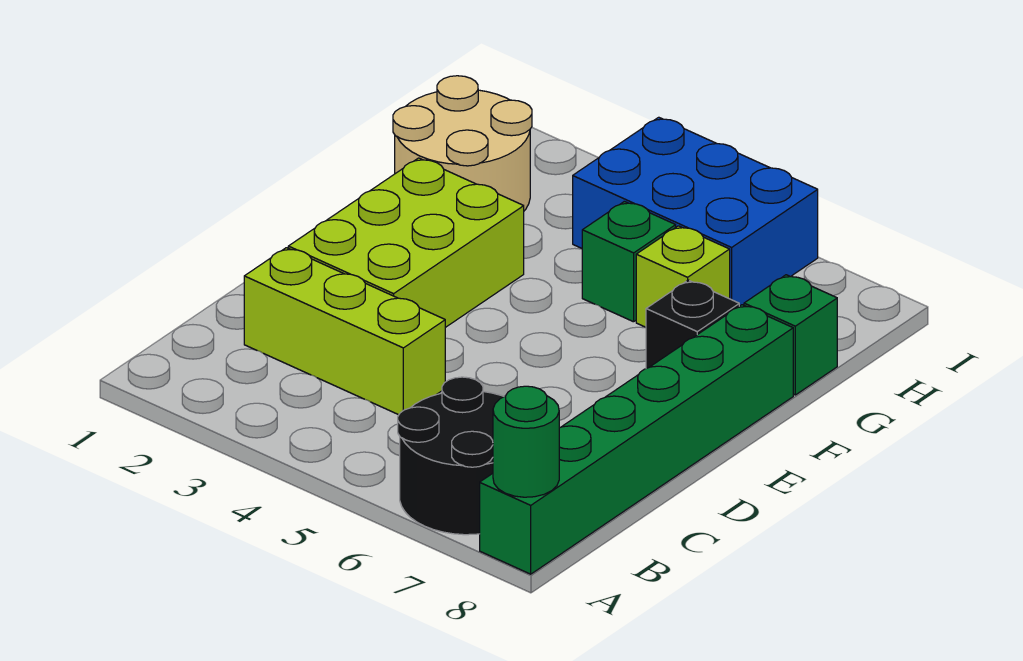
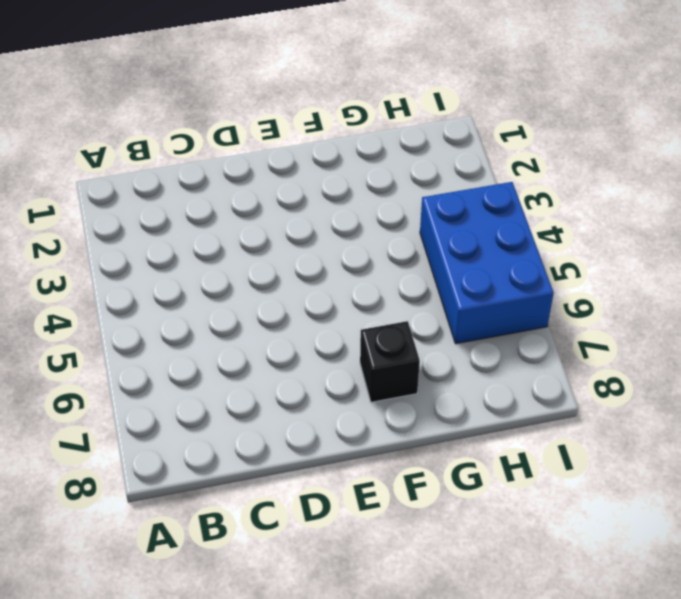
none -> black round brick A6:B7 level 1
none -> green brick A8:F8 level 1

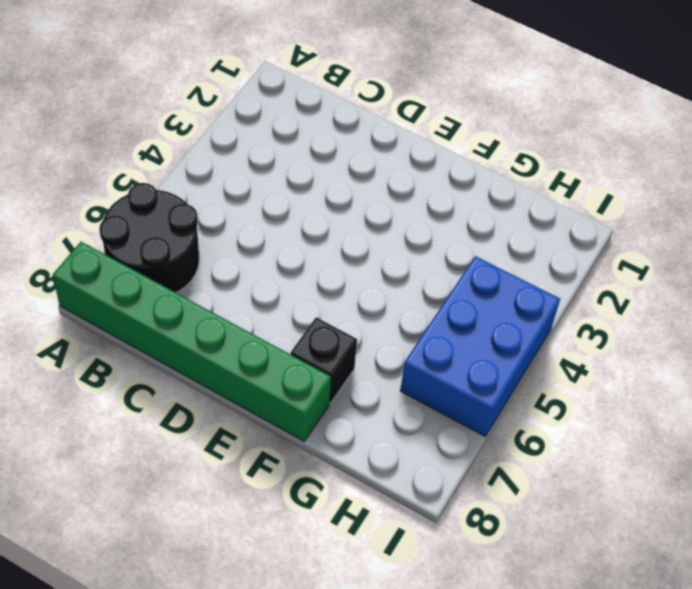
none -> lime brick C2:C4 level 1
none -> lime brick D2:F3 level 1

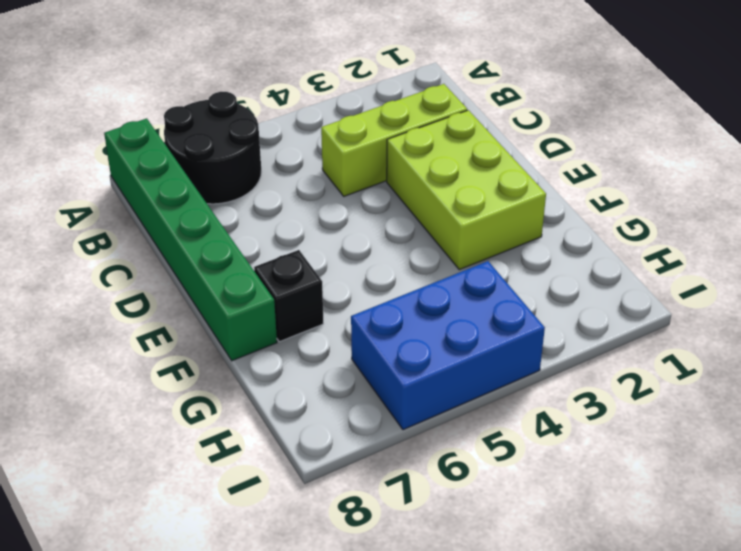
none -> tan round brick G1:H2 level 1
none -> green brick G5 level 1

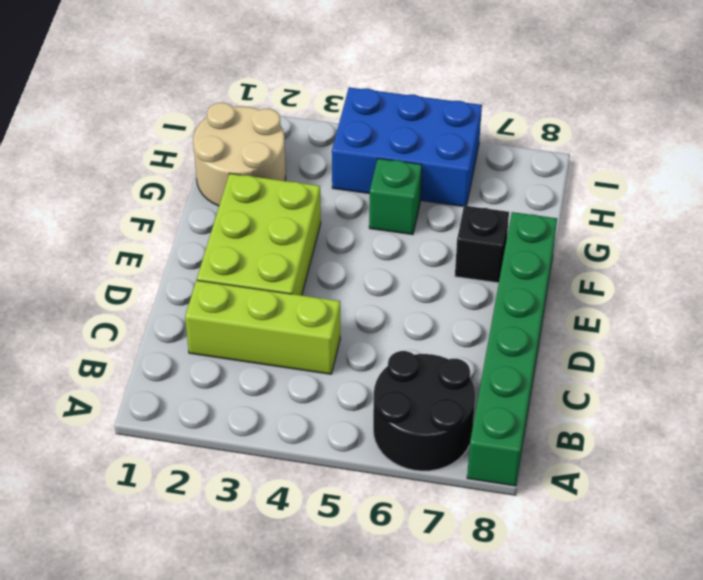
none -> lime brick G6 level 1
none -> green brick G8 level 1

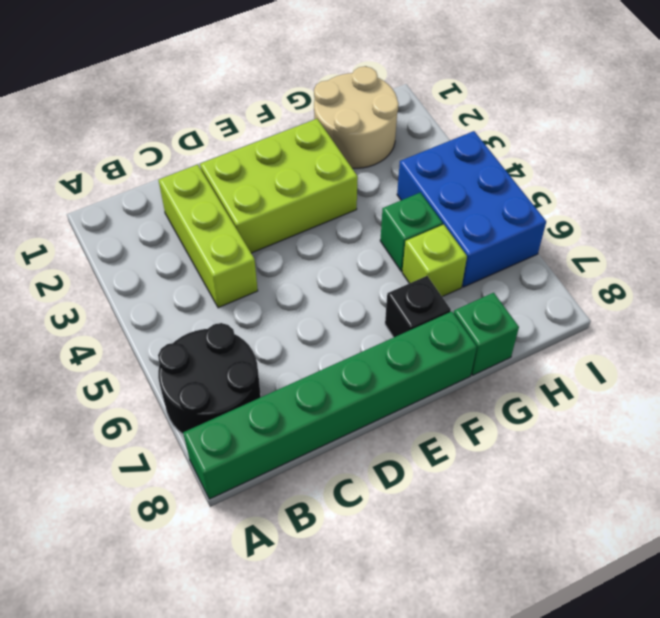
none -> green round brick A8 level 2

